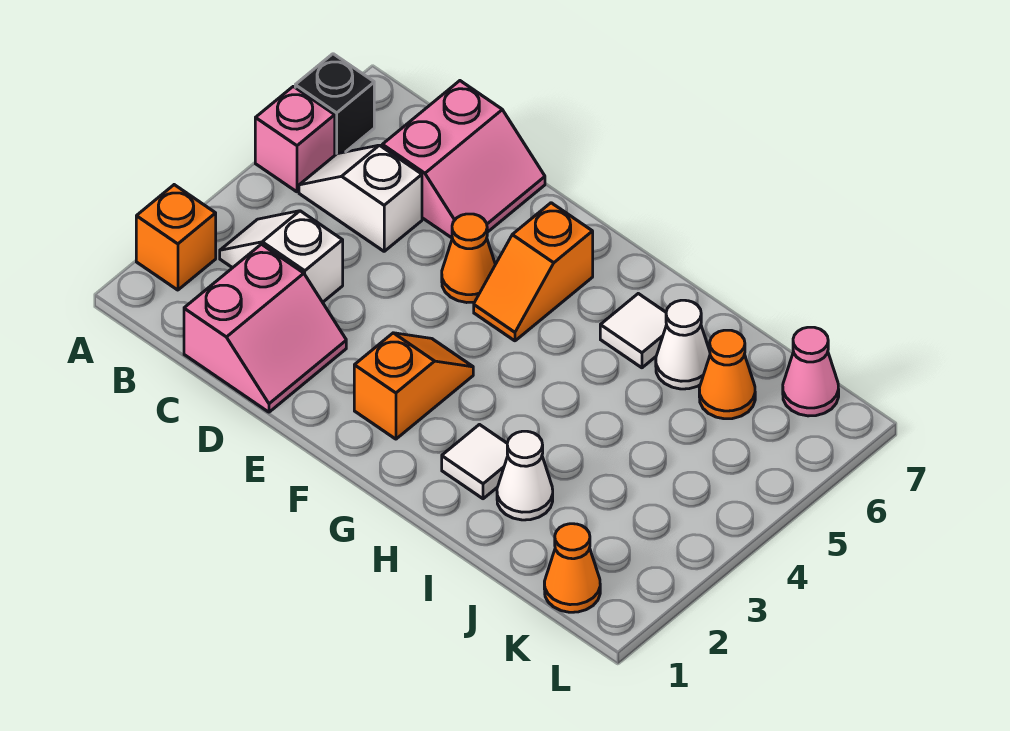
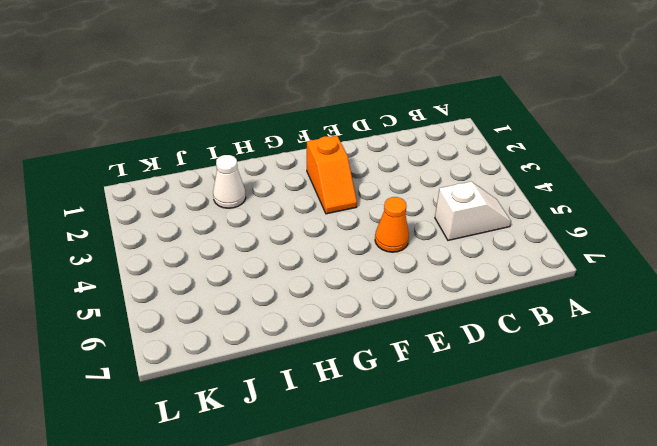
none -> orange brick A2 level 1
none -> pink brick A5 level 1
none -> black brick A6 level 1

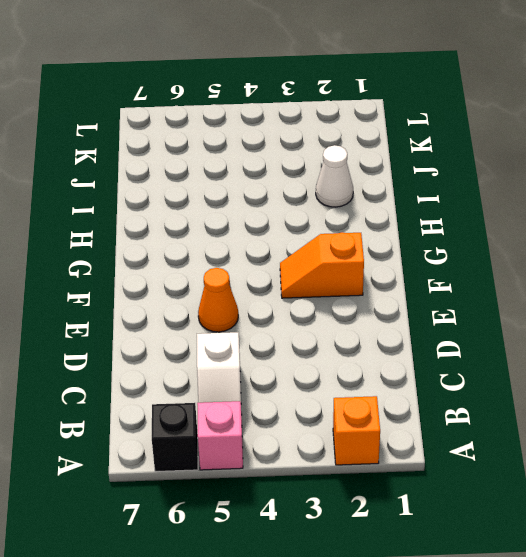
none -> white slope B3:C3 level 1 top C
none -> pink slope C1:D2 level 1 top C
none -> pink slope C6:D7 level 1 top C

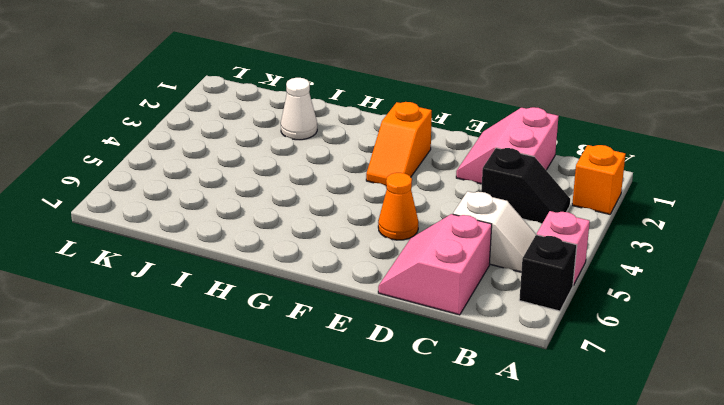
black slope B3:C3 level 1 top C -> white slope B3:C3 level 1 top C
none -> orange slope F5:F6 level 1 top 6
none -> white tile H2 level 1
none -> white tile H6 level 1

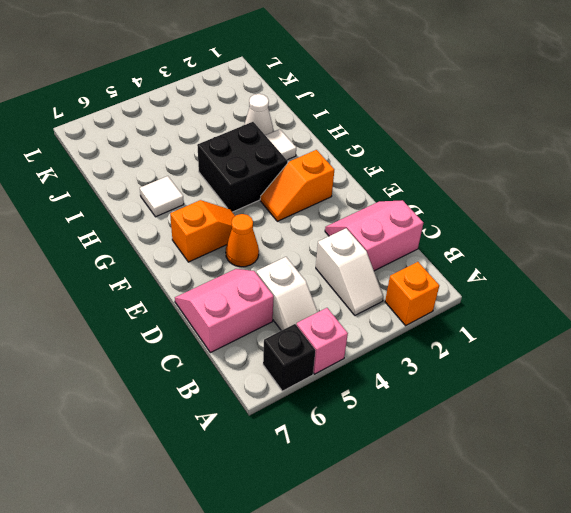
black brick G3:H4 level 1 -> none
none -> white cone I6 level 1
none -> orange cone J6 level 1
none -> orange cone K1 level 1

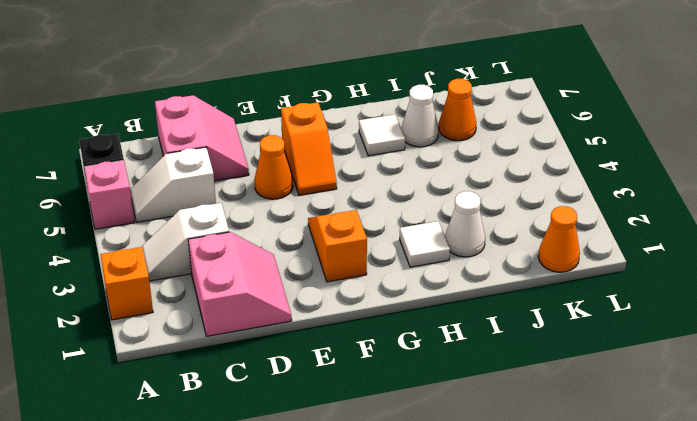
none -> pink cone K7 level 1

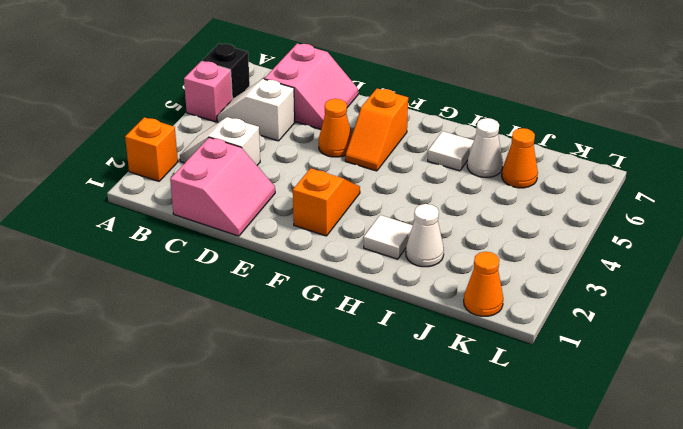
none -> pink cone K7 level 1

